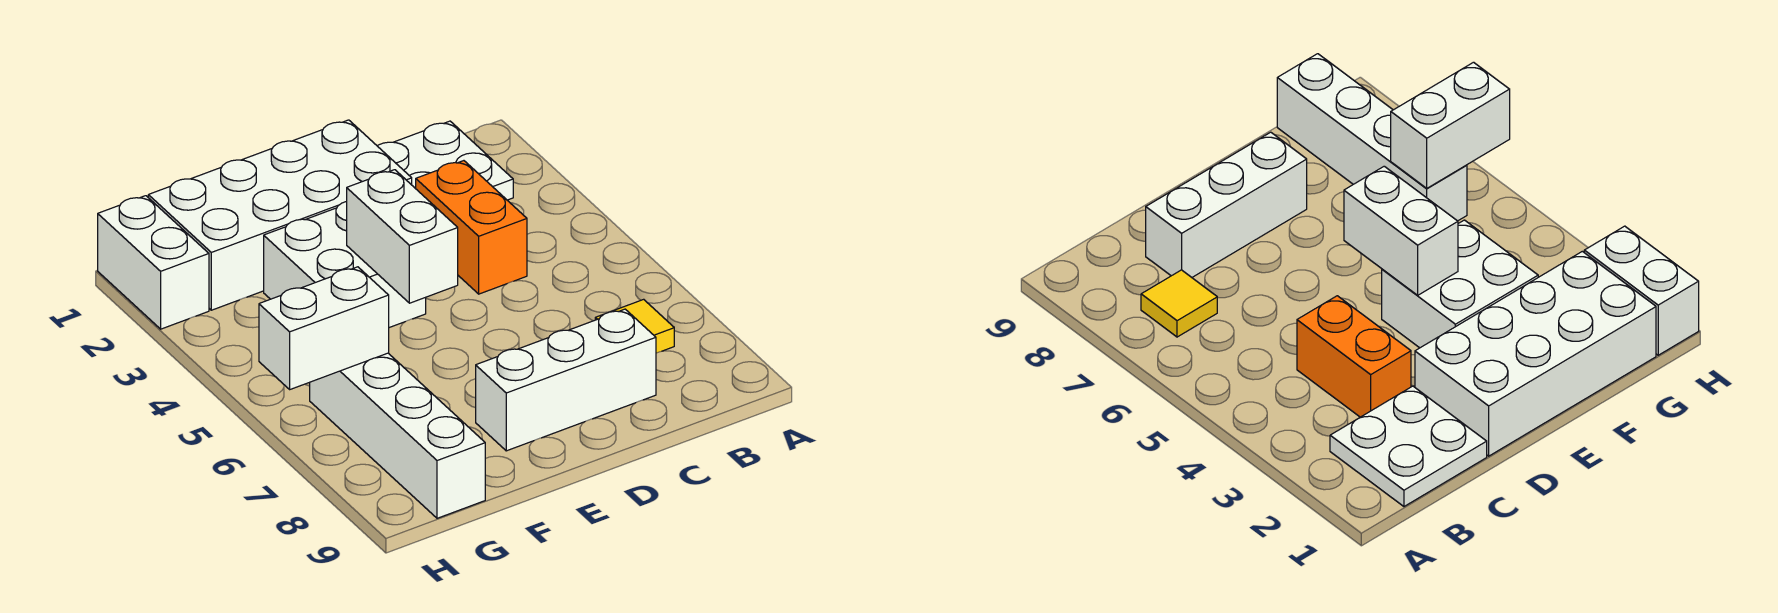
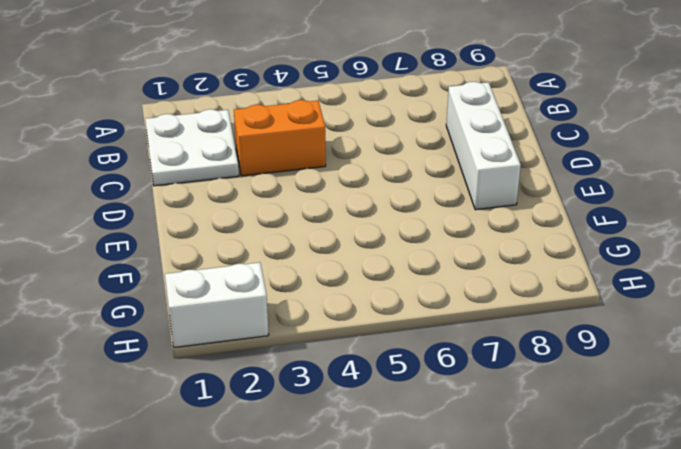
none -> yellow tile B7 level 1
none -> white brick D1:G2 level 1

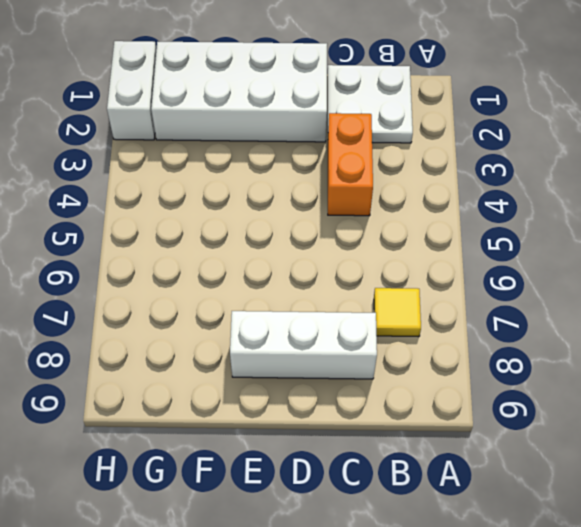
none -> white brick E3:F4 level 1
none -> white brick G6:G9 level 1

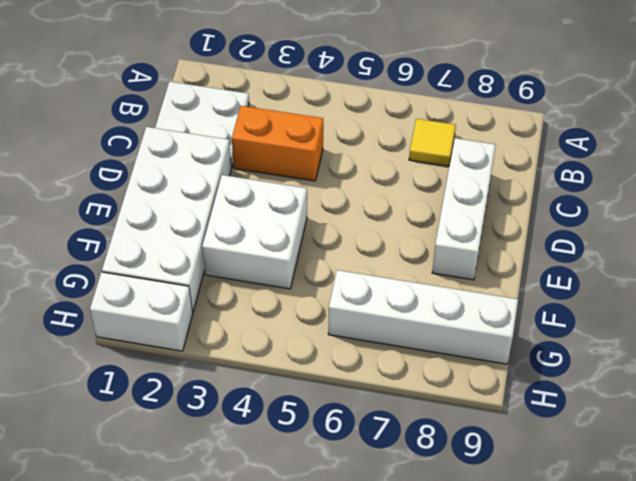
none -> white brick E4:E5 level 2
none -> white brick G6:H6 level 2

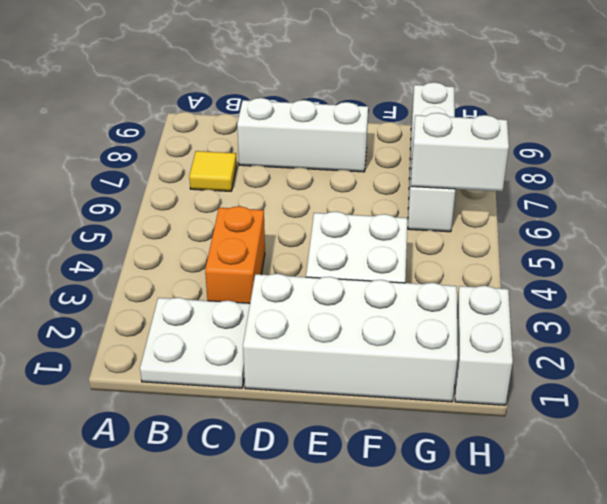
none -> white brick E4:E5 level 2

